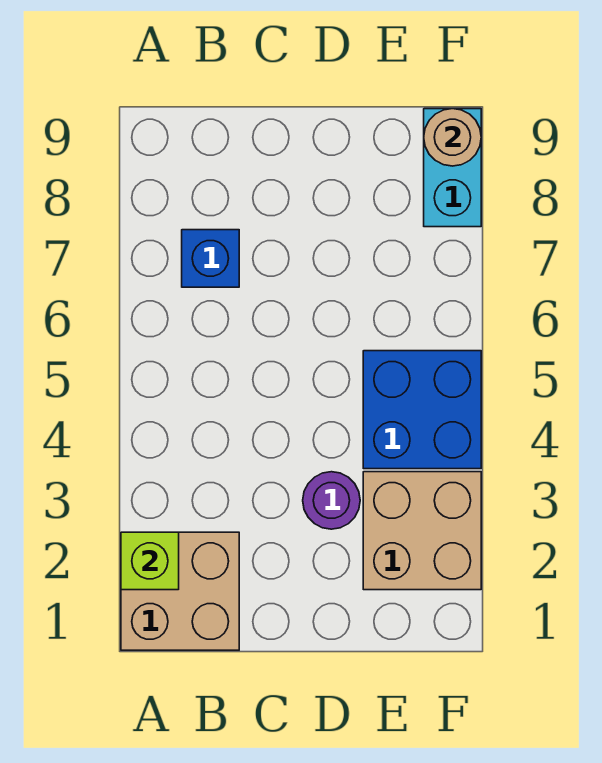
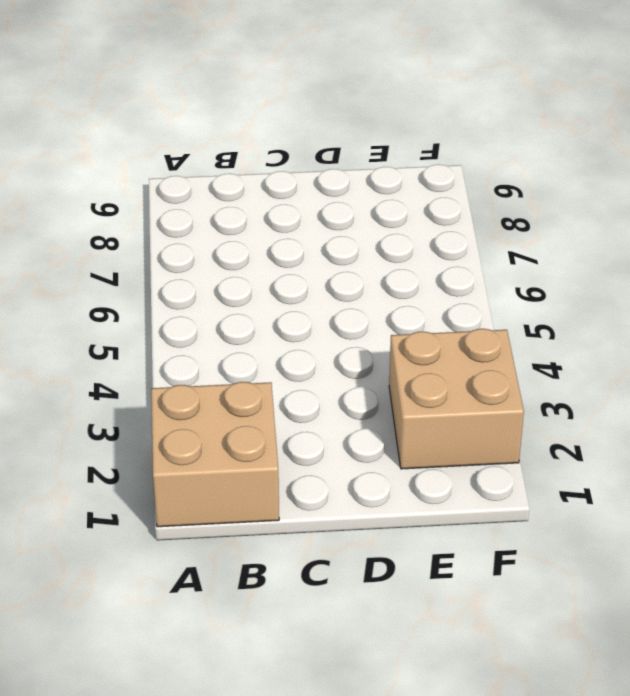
none -> blue brick B7 level 1
none -> purple round brick D3 level 1

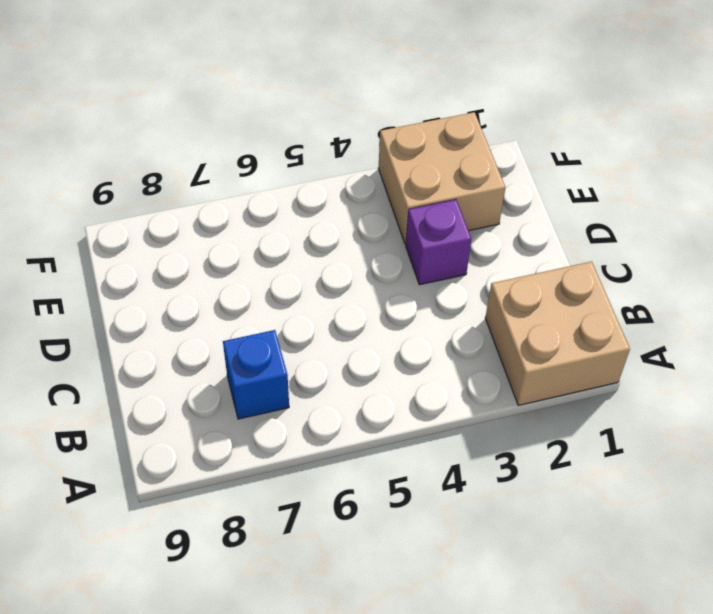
purple brick D3 level 1 -> purple round brick D3 level 1
none -> blue brick E4:F5 level 1
none -> cyan brick F8:F9 level 1

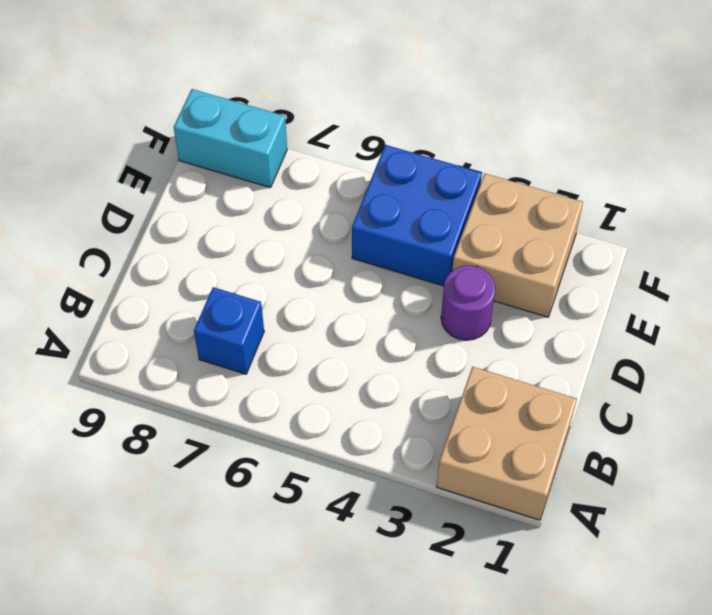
none -> lime brick A2 level 2
none -> tan round brick F9 level 2

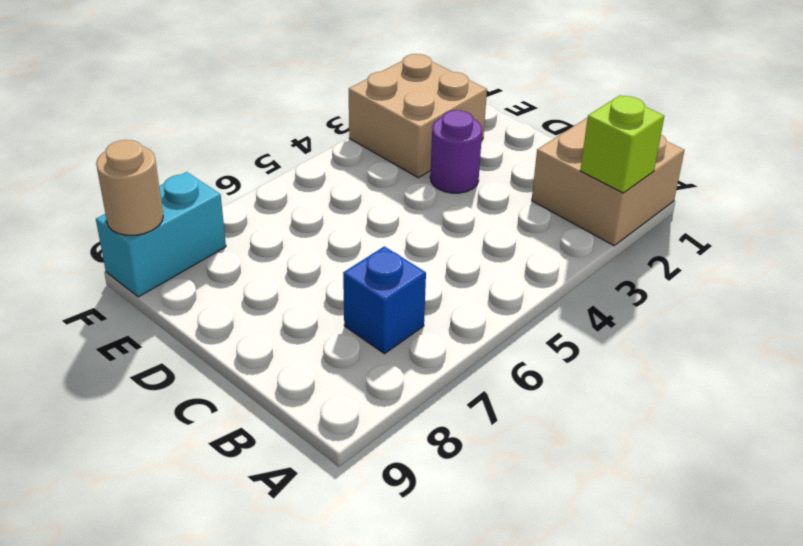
none -> blue brick E4:F5 level 1

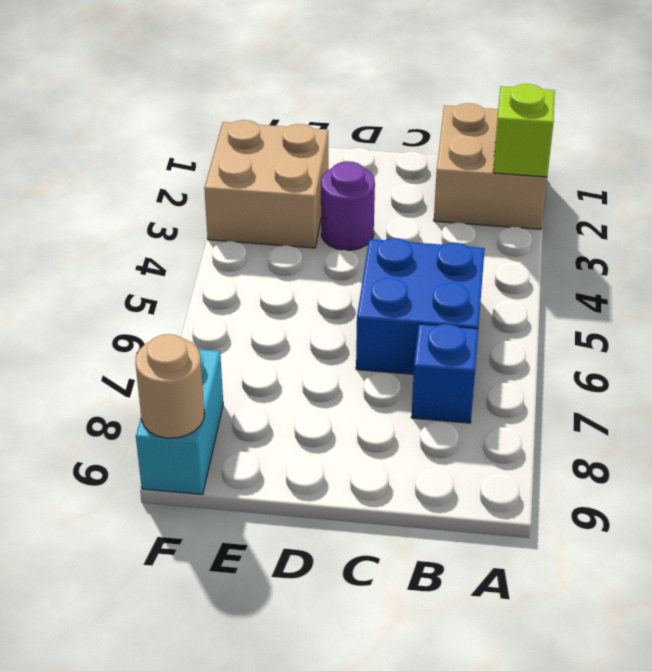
blue brick B5:C6 level 1 -> blue brick E4:F5 level 1

